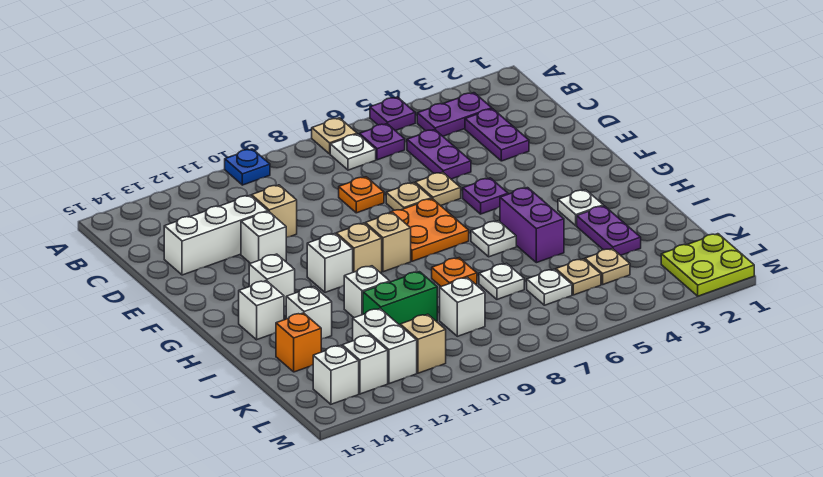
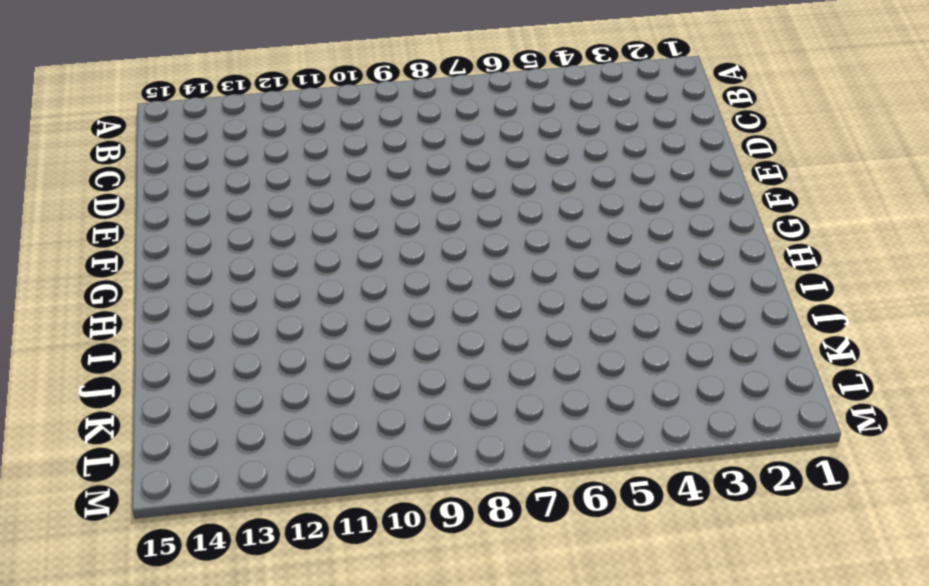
none -> purple plate A5 level 1
none -> tan plate A7 level 1
none -> blue plate A10 level 1
none -> purple plate B3:B4 level 1

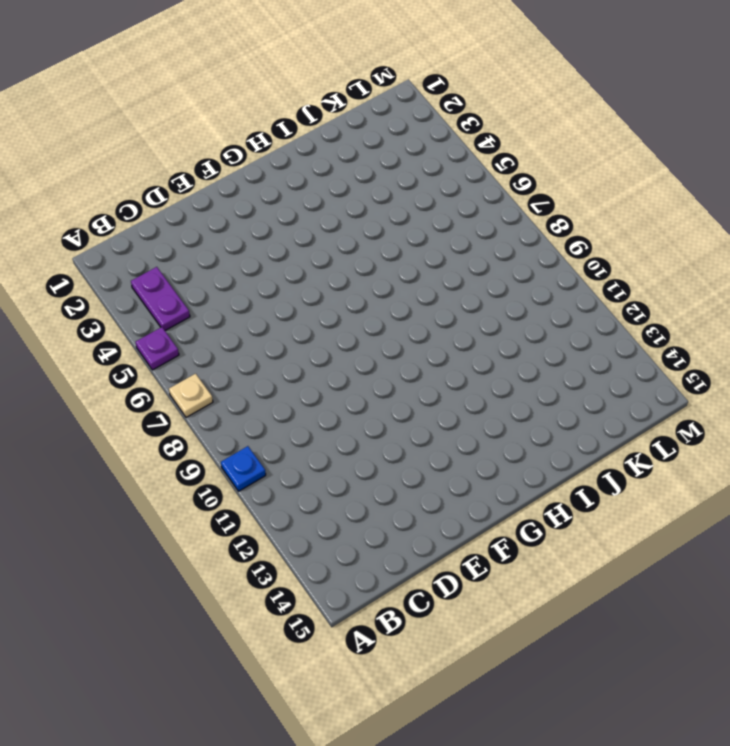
none -> purple plate B6 level 1
none -> white plate B7 level 1
none -> purple plate C3:D3 level 1
none -> purple plate C5:D5 level 1

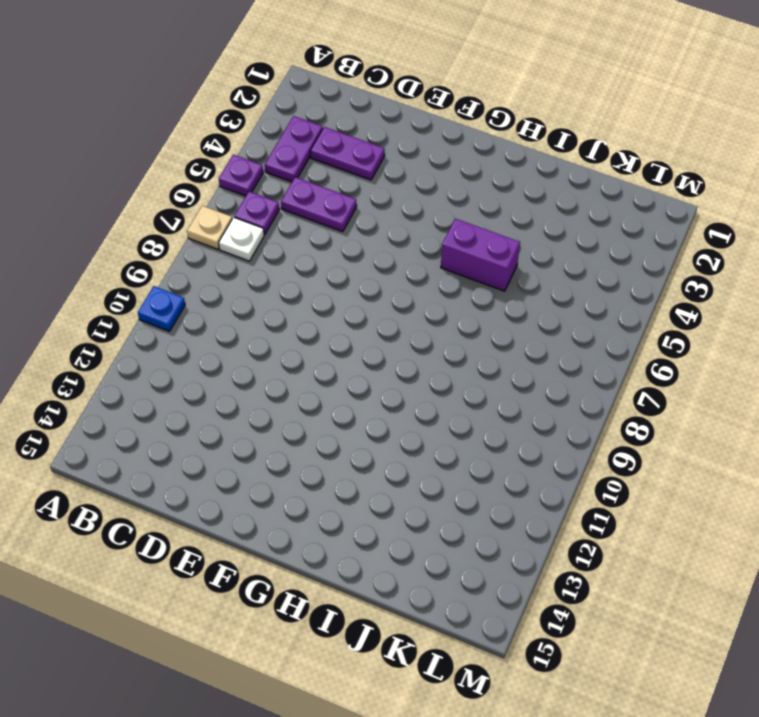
none -> orange plate D8 level 1
none -> tan brick D11 level 1
none -> white brick D12:D14 level 1
none -> tan plate E6 level 1

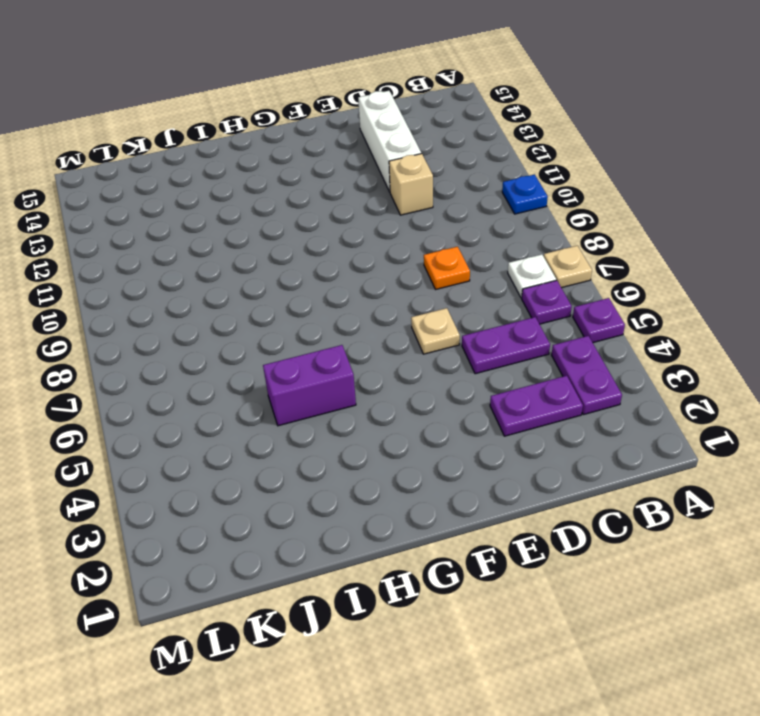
none -> tan plate E7 level 1
none -> white brick E12 level 1
none -> purple plate F5 level 1
none -> orange plate F7:G8 level 1

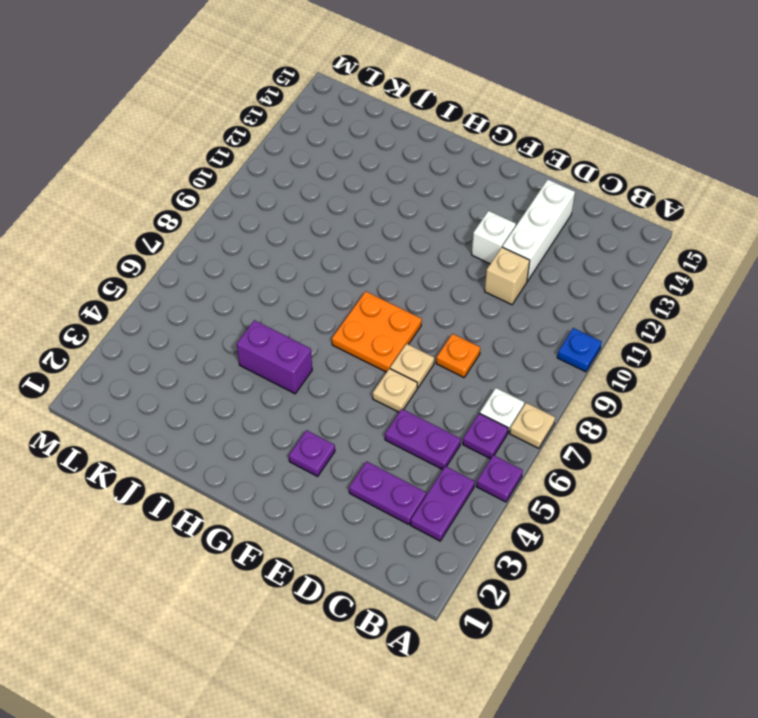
purple plate F3 level 1 -> purple plate F5 level 1
none -> tan brick G9 level 1
none -> tan brick G10 level 1
none -> white brick G11 level 1
none -> white brick G13 level 1

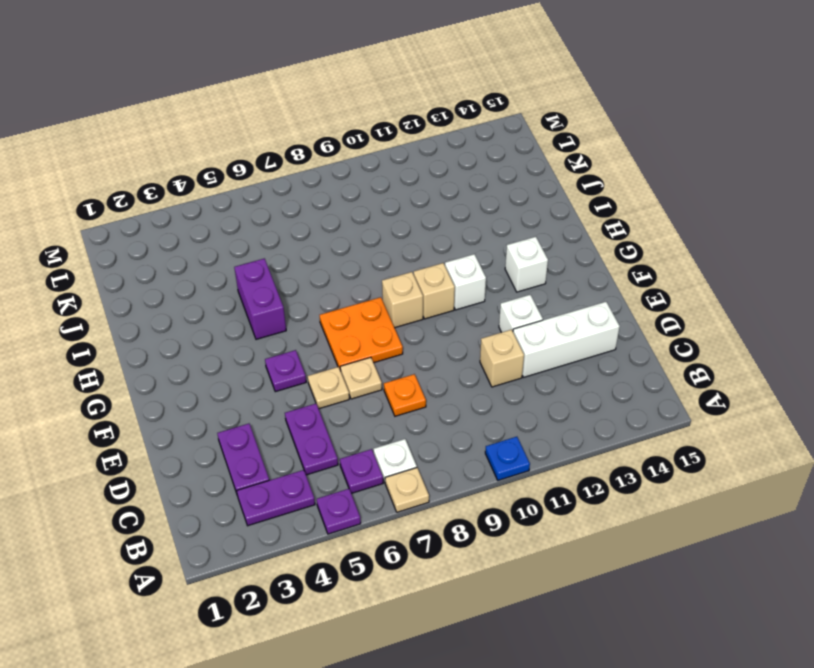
none -> white plate H3 level 1
none -> white plate H6 level 1
none -> white brick H14 level 1
none -> purple plate I3:J3 level 1

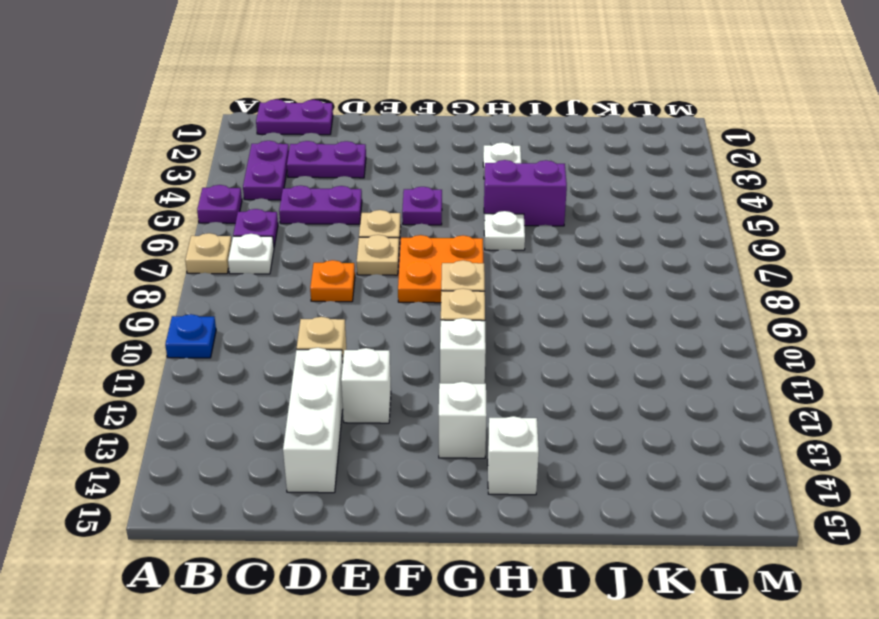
purple plate B1:C1 level 1 -> purple plate I3:J3 level 1
none -> orange plate I8 level 1
none -> white brick I11 level 1
none -> white brick I13 level 1
none -> white plate J7 level 1

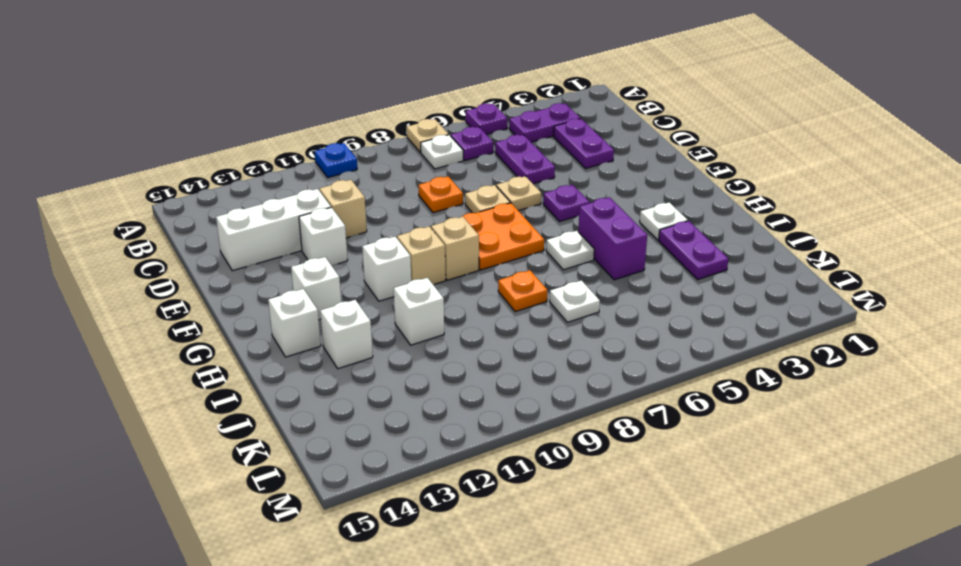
none -> green brick J10:J11 level 1
none -> orange brick J14 level 1
none -> tan plate K4 level 1
none -> tan plate K5 level 1

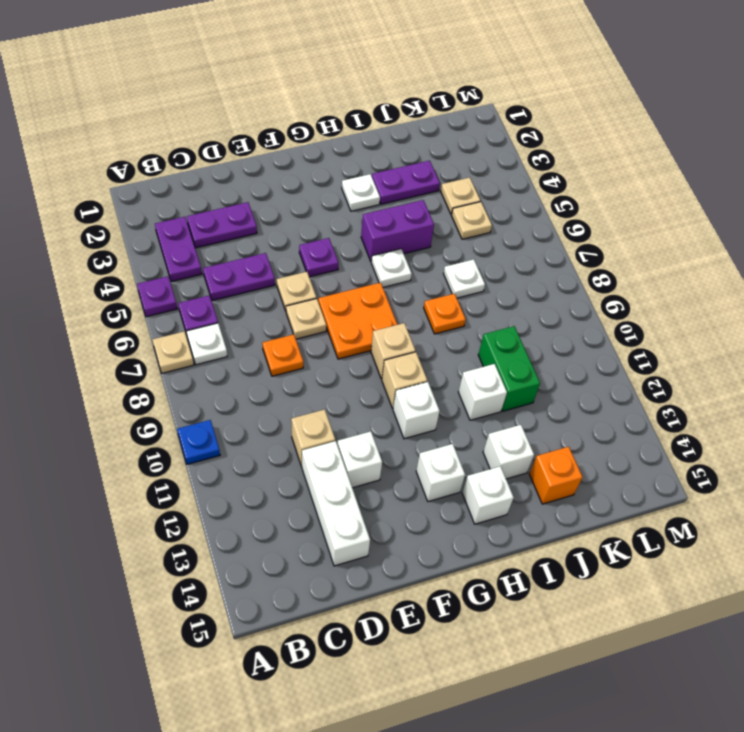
none -> white plate K6 level 1
none -> white brick K9 level 1
none -> white brick K12:L12 level 1
none -> lime plate L1:M2 level 1

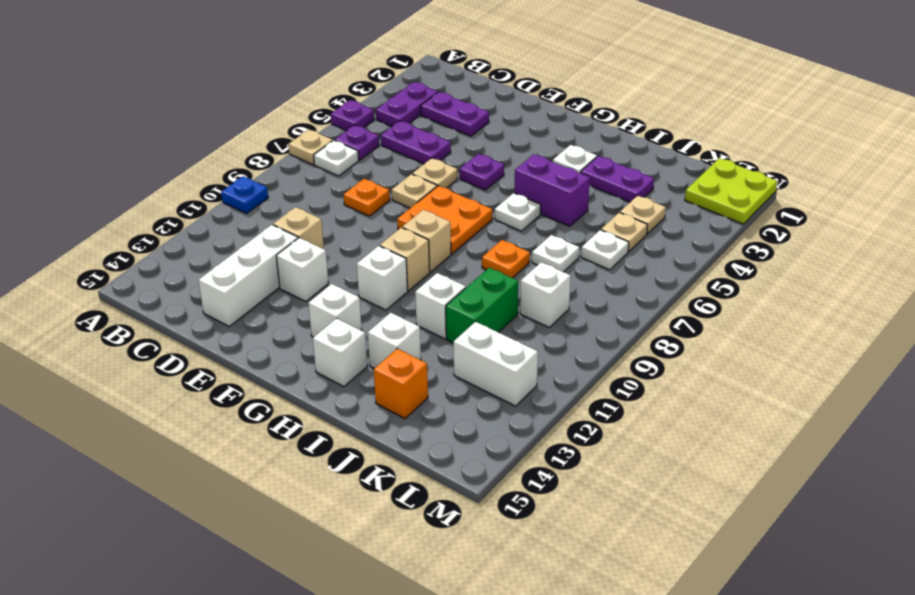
none -> tan brick L11 level 1
none -> white brick L13 level 1
none -> white brick L14 level 1

